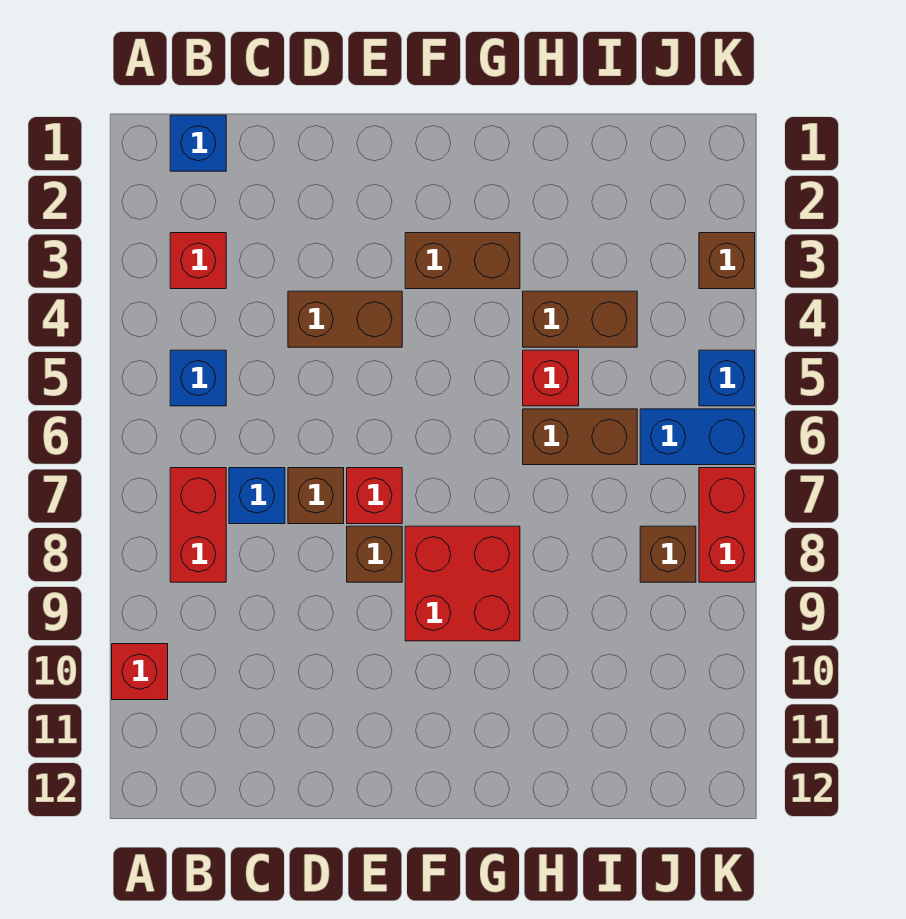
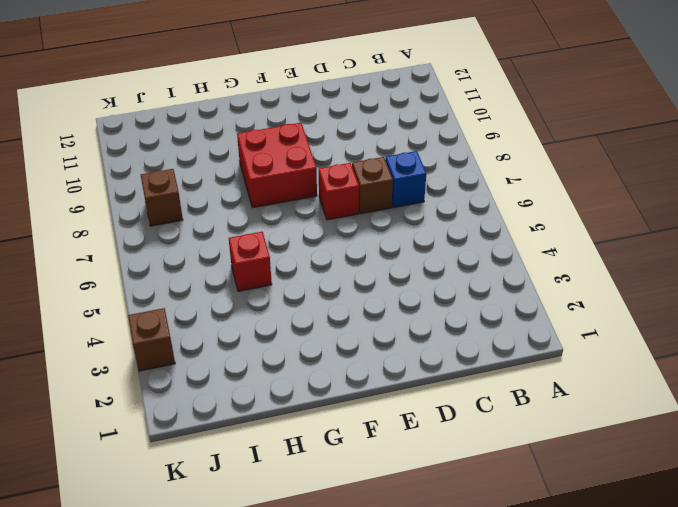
none -> red brick A10 level 1
none -> blue brick B1 level 1
none -> red brick B3 level 1

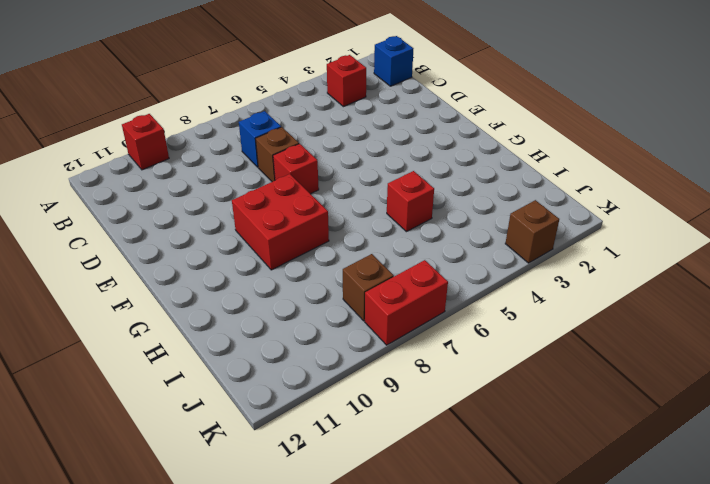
none -> blue brick B5 level 1
none -> red brick B7:B8 level 1
none -> brown brick D4:E4 level 1

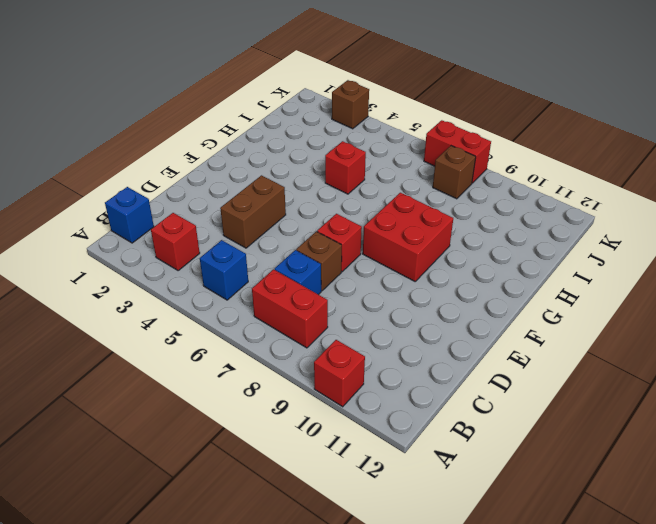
none -> brown brick E8 level 1
none -> brown brick F3:G3 level 1
none -> brown brick H4:I4 level 1

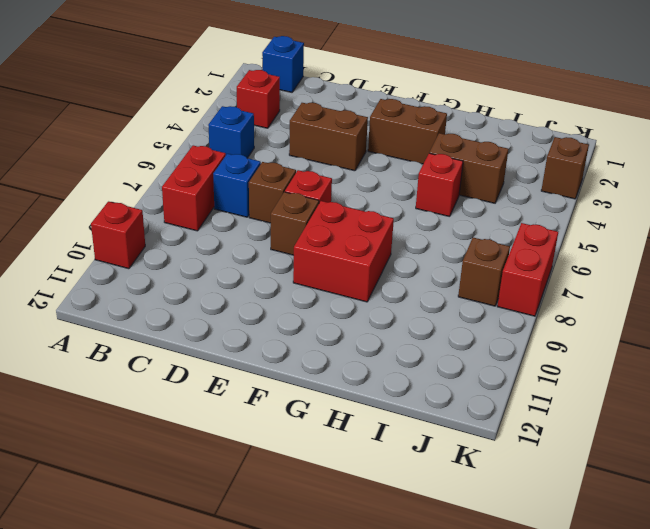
none -> brown brick H6:I6 level 1
none -> blue brick J6:K6 level 1
none -> blue brick K5 level 1

